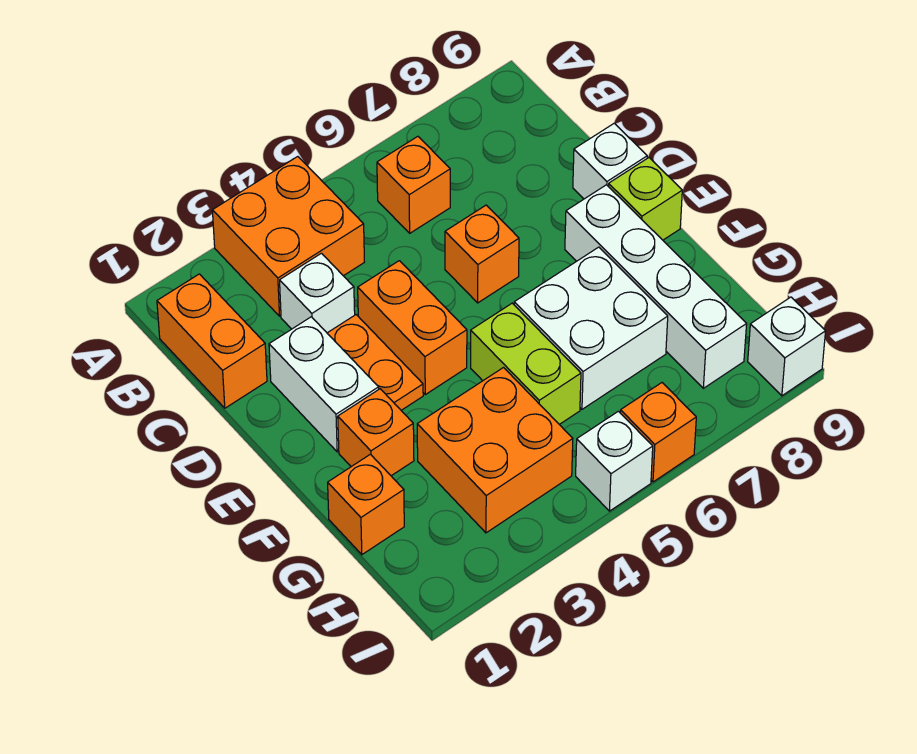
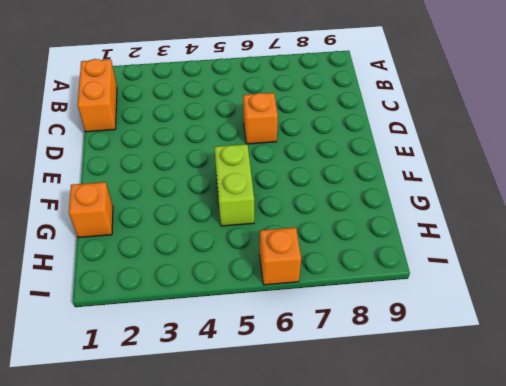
none -> orange brick A3:B4 level 1
none -> orange brick B6 level 1
none -> white brick C3 level 1

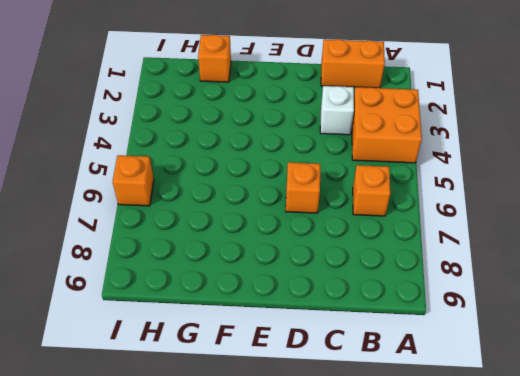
none -> white brick D2:E2 level 1
none -> orange plate D3:E3 level 1
none -> orange brick D4:E4 level 1

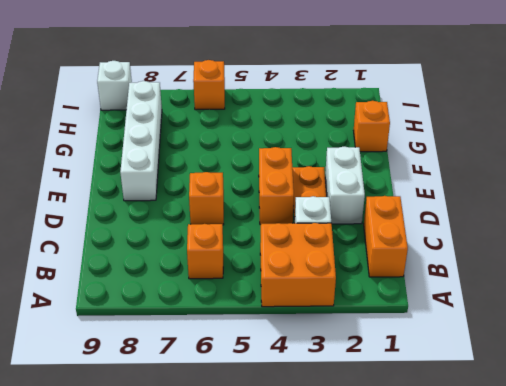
none -> white brick D9 level 1
none -> lime brick E9 level 1
none -> orange brick F2 level 1

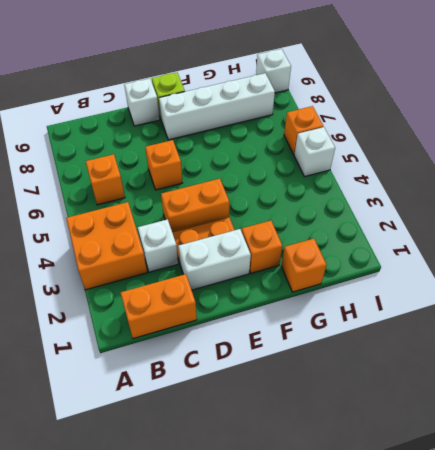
none -> lime brick F5:G5 level 1
none -> white brick F6:G7 level 1
none -> orange brick G3:H4 level 1

